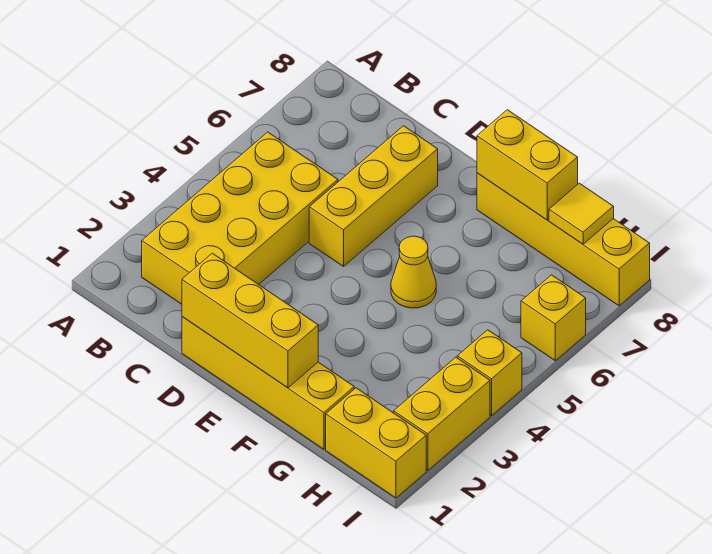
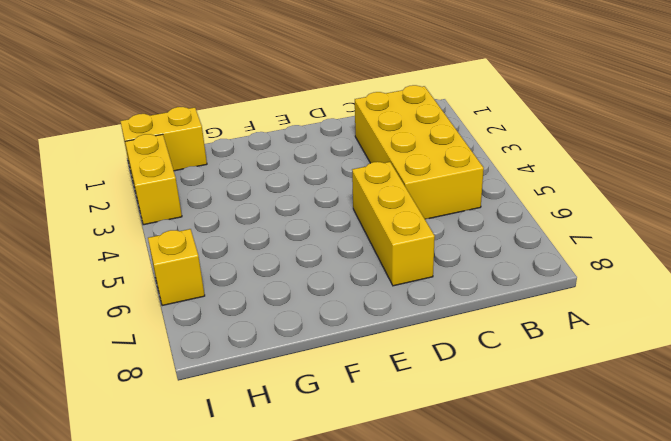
none -> yellow brick D1:G1 level 1
none -> yellow cone F5 level 1
none -> yellow brick F8:I8 level 1

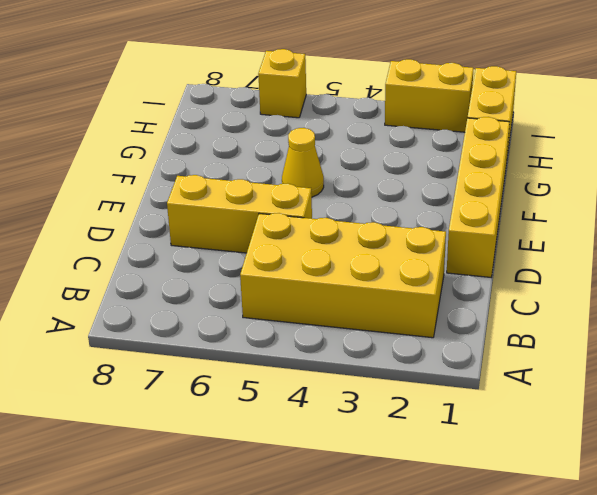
none -> yellow brick F8:I8 level 1
none -> yellow brick I4 level 1
none -> yellow brick D1:F1 level 2

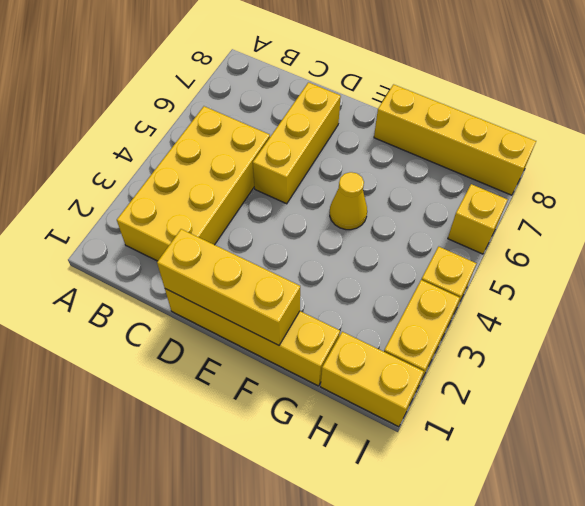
none -> yellow brick F8:G8 level 2
none -> yellow tile H8 level 2

